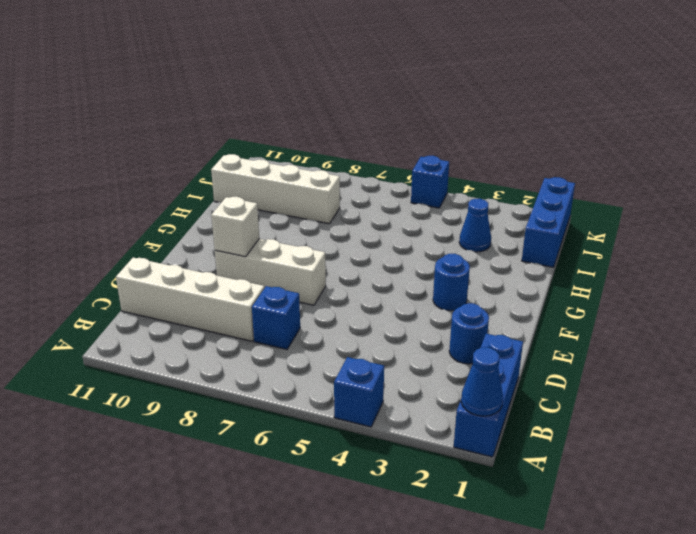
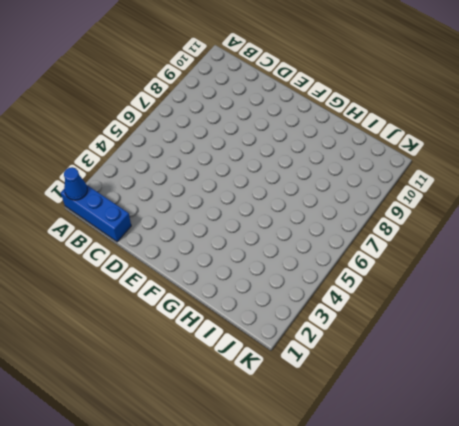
none -> blue brick A4 level 1
none -> blue brick C7 level 1
none -> white brick C8:C11 level 1

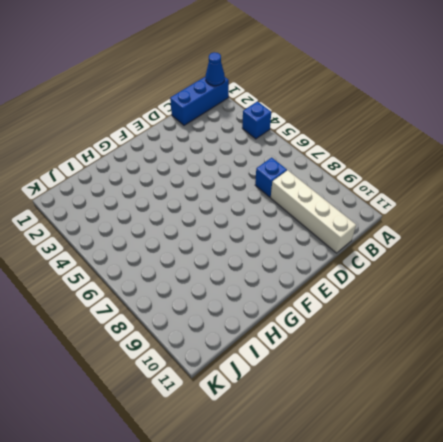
none -> blue round brick D2 level 1
none -> white brick E7:E9 level 1
none -> blue round brick F3 level 1

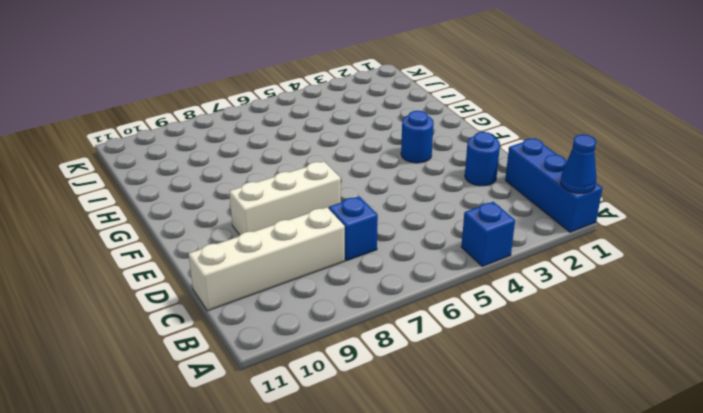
none -> blue brick I1:K1 level 1
none -> blue cone I3 level 1
none -> white brick I8:I11 level 1

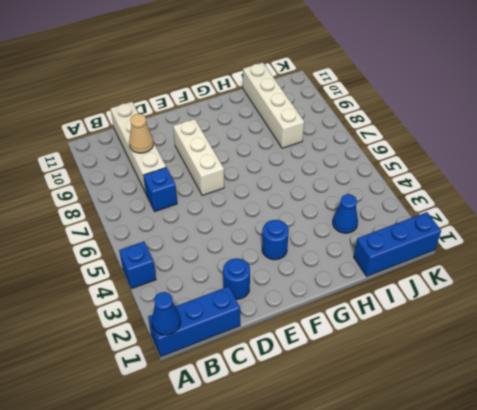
tan cone C9 level 2 -> none
none -> blue brick K5 level 1
none -> white brick E9 level 2

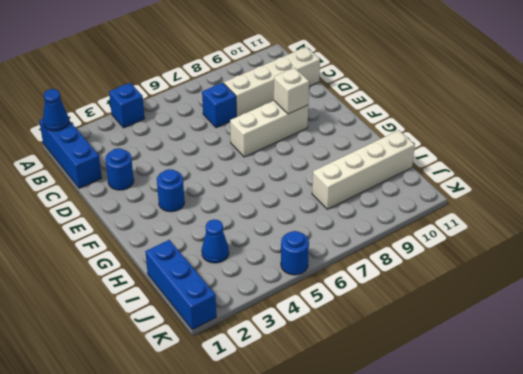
blue round brick K5 level 1 -> blue brick K5 level 1

